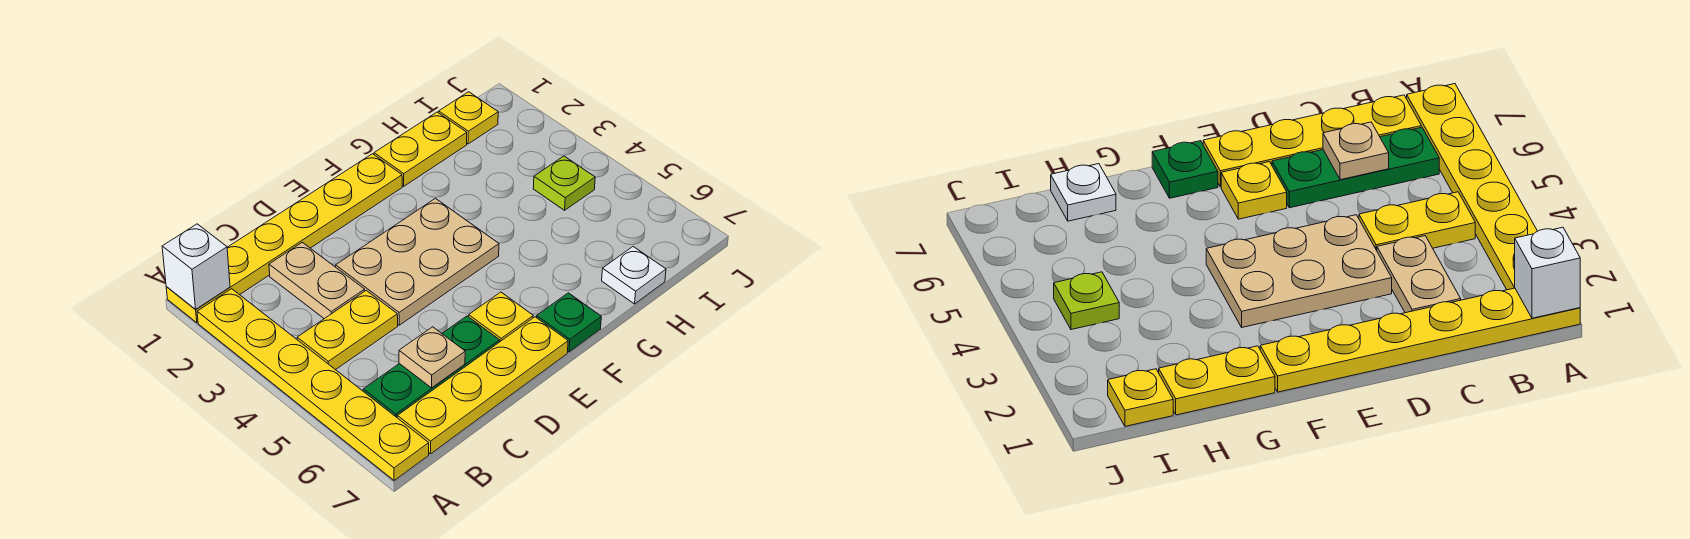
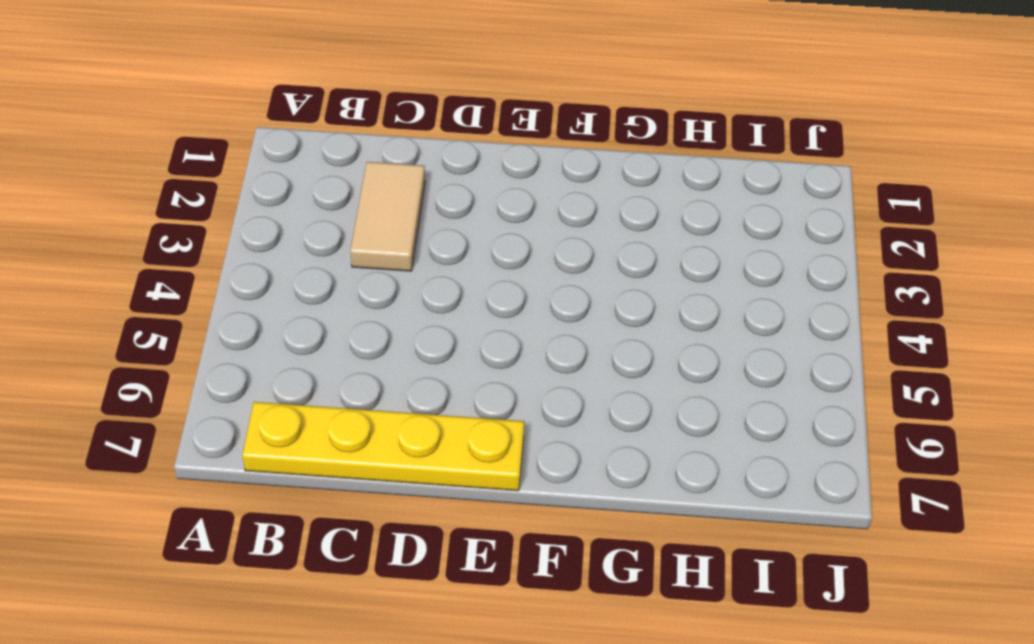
tan tile C2:C3 level 1 -> tan plate C2:C3 level 1
none -> yellow plate A1:F1 level 1
none -> yellow plate A2:A7 level 1
none -> yellow plate B4:C4 level 1

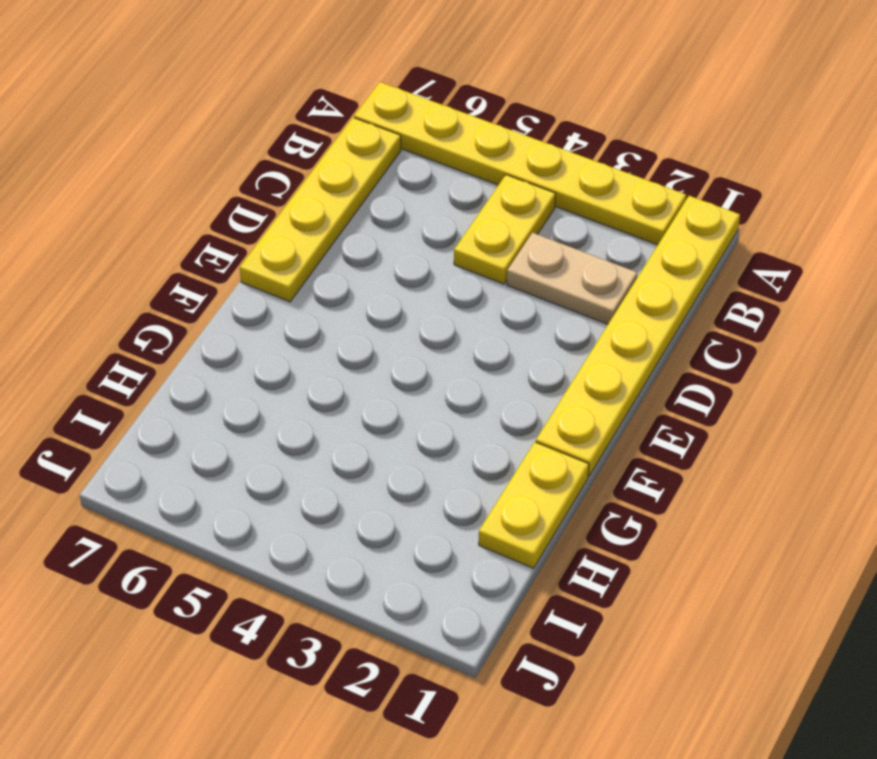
none -> green plate B6:D6 level 1
none -> tan plate D3:F4 level 1
none -> yellow plate E6 level 1

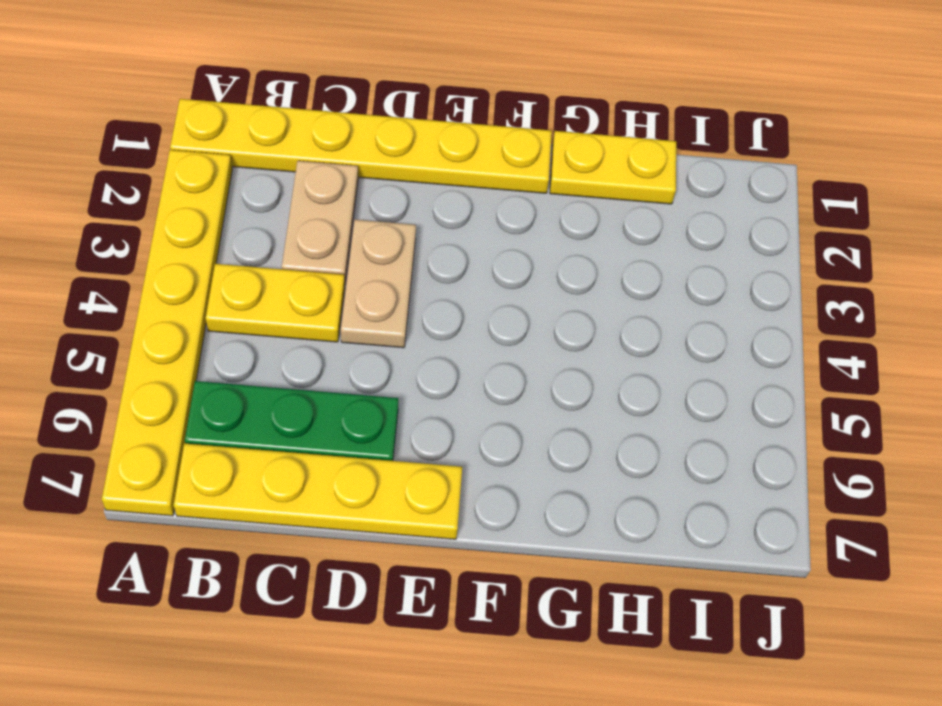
tan plate D3:D4 level 1 -> tan plate D3:F4 level 1
none -> yellow plate E6 level 1
none -> green plate F7 level 1
none -> white plate H7 level 1

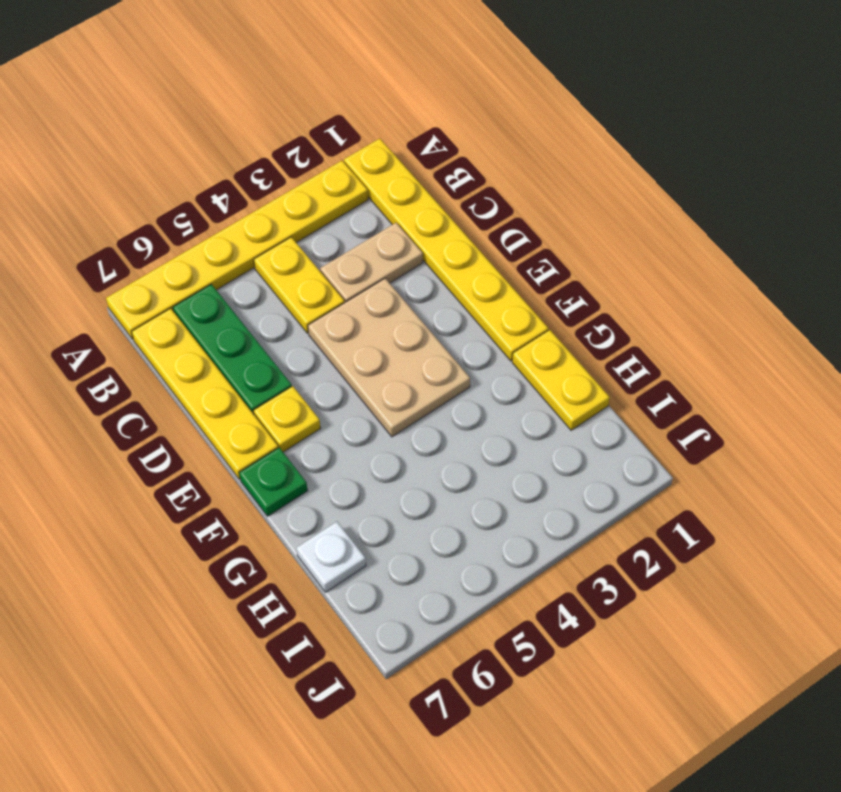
none -> yellow plate I1 level 1
none -> lime plate I4 level 1
none -> white brick A1 level 2

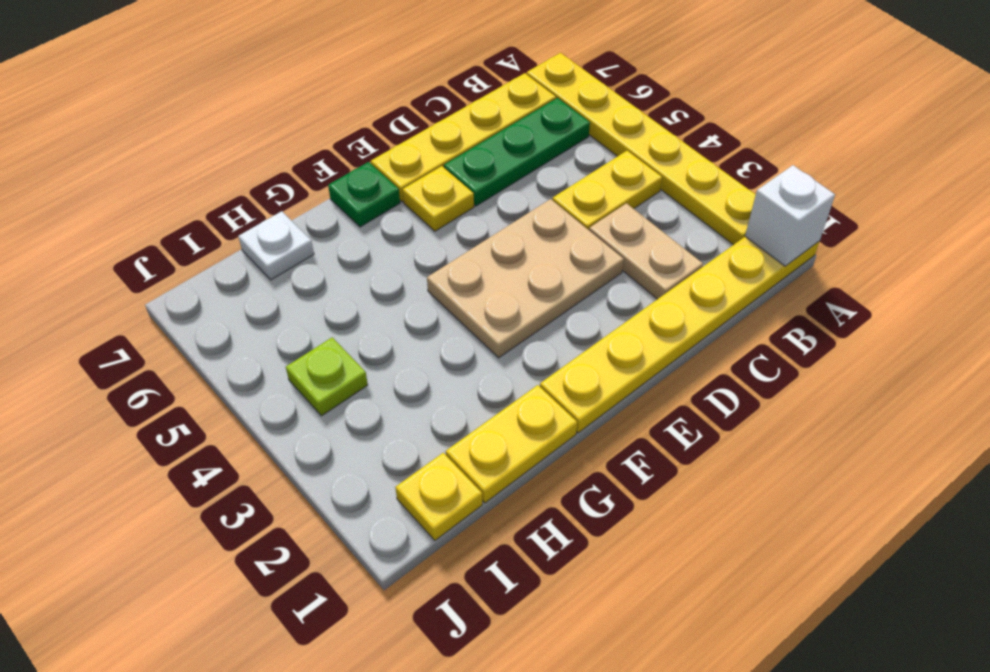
none -> tan plate C6 level 2

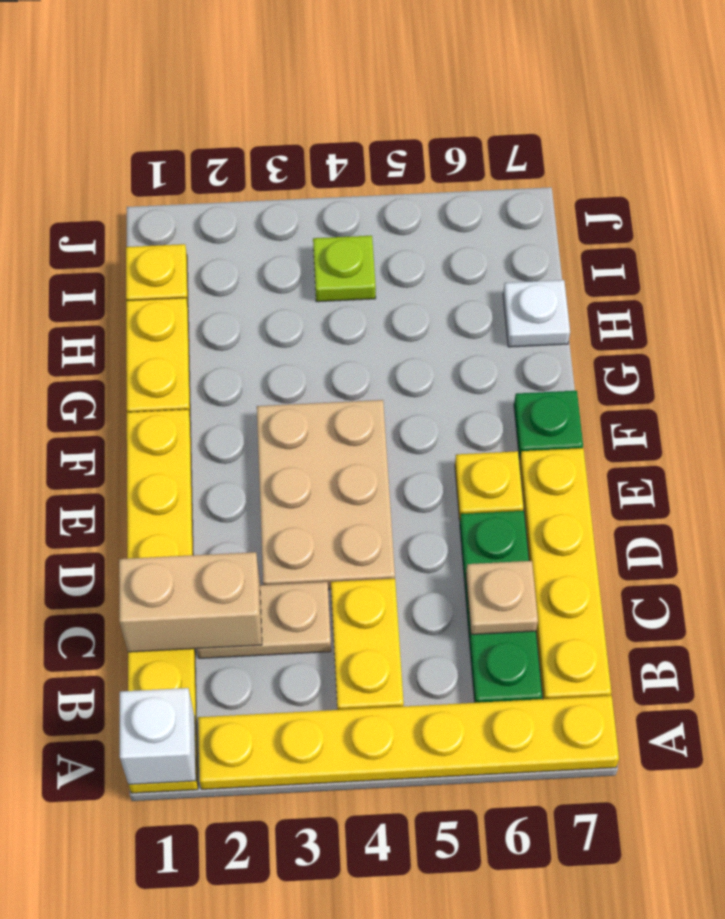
tan brick C1:C2 level 2 -> none

